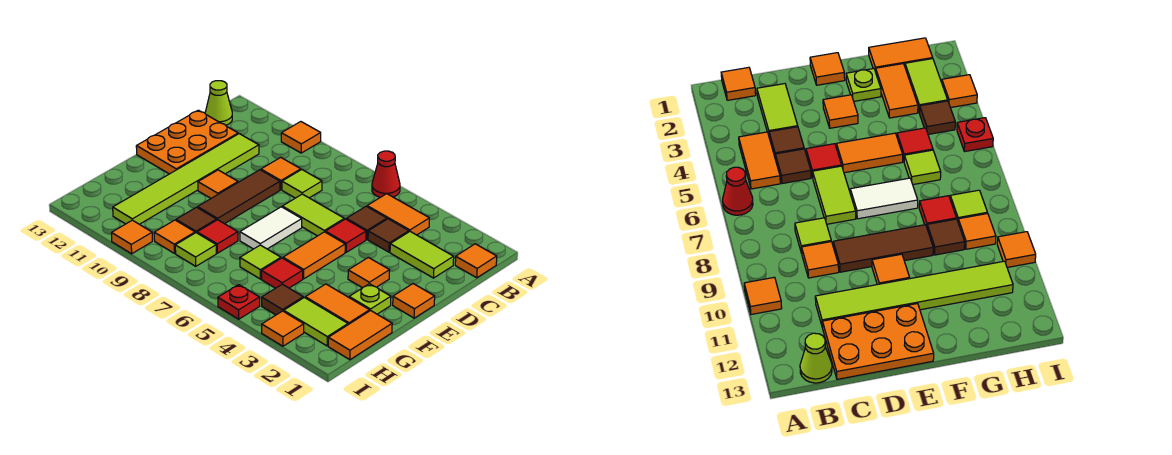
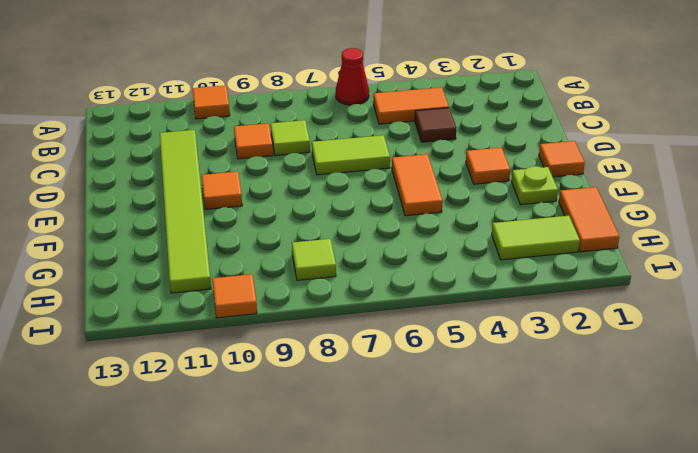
none -> orange tile B1 level 1
none -> lime cone B13 level 1
none -> lime tile C2:C3 level 1
none -> brown tile C5 level 1

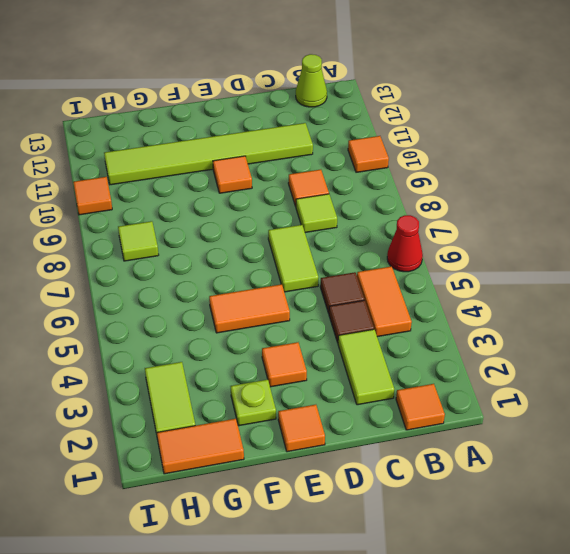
none -> orange plate C12:E13 level 1
none -> red tile D5 level 1
none -> brown tile D9:F9 level 1
none -> white tile E7:F7 level 1

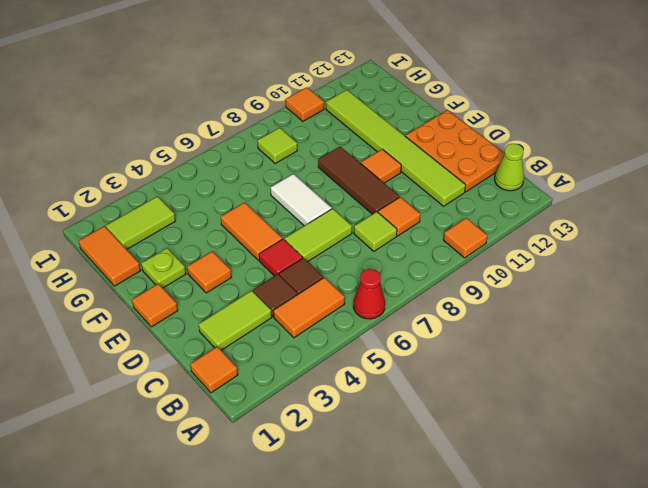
none -> orange tile G2:G3 level 1
none -> red tile G5 level 1
none -> lime tile G6 level 1
none -> red tile G8 level 1

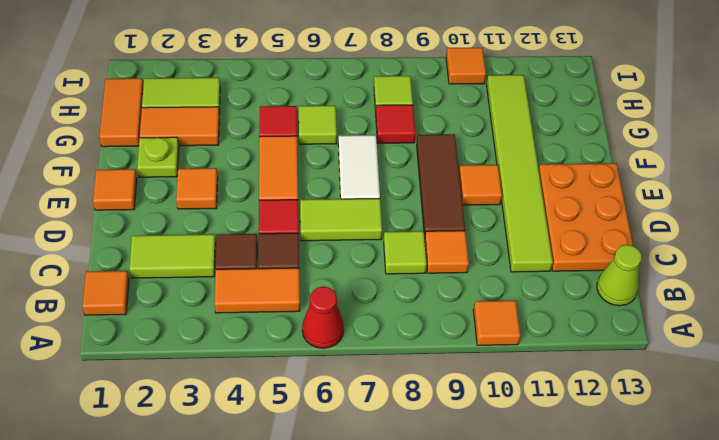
none -> brown tile G9 level 1
none -> brown tile H4 level 1
none -> orange tile H9 level 1
none -> orange tile I3 level 1

